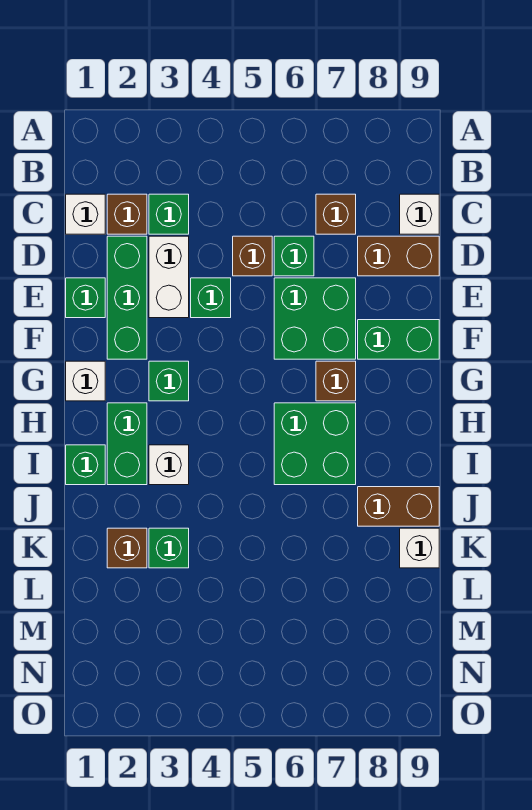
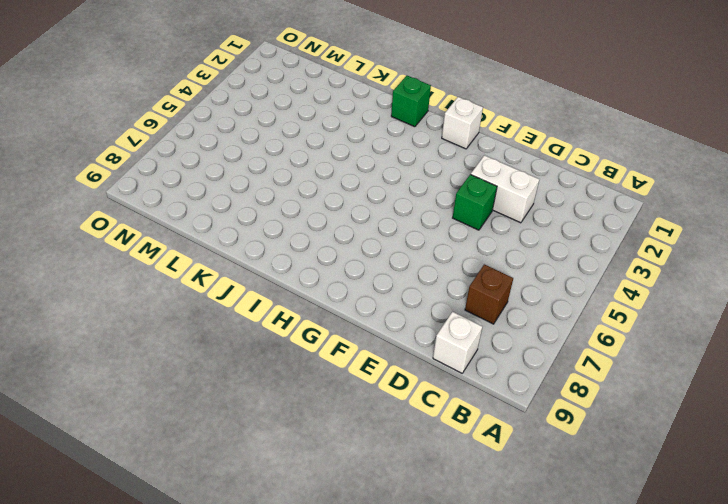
none -> white brick C1 level 1
none -> brown brick C2 level 1
none -> green brick C3 level 1

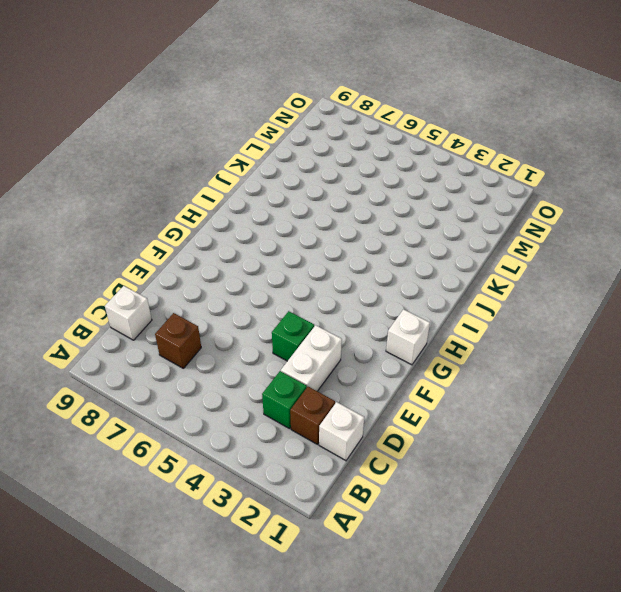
none -> green brick D2:F2 level 1
none -> brown brick D5 level 1
none -> green brick D6 level 1

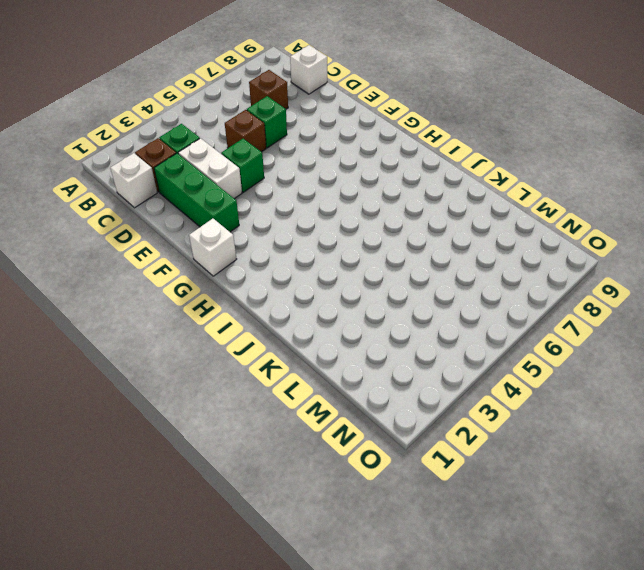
none -> brown brick D8:D9 level 1
none -> green brick E1 level 1
none -> green brick E6:F7 level 1

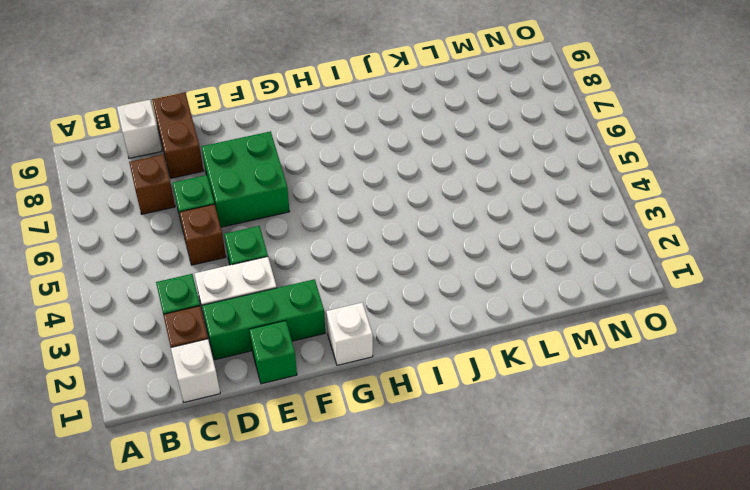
none -> green brick F8:F9 level 1
none -> green brick G3 level 1
none -> brown brick G7 level 1

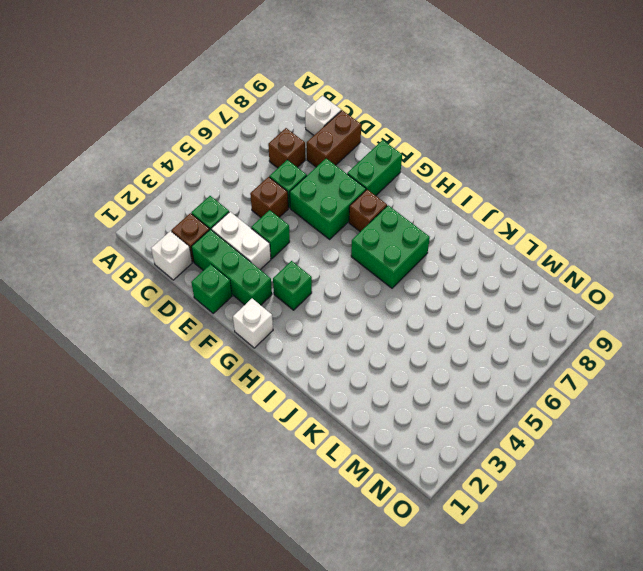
none -> green brick H2:I2 level 1
none -> green brick I1 level 1
none -> white brick I3 level 1

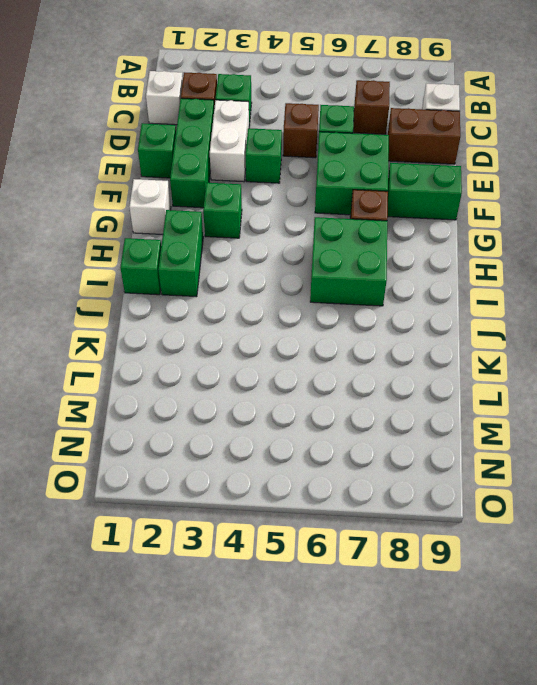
none -> white brick I3 level 1
none -> brown brick J8:J9 level 1
none -> brown brick K2 level 1

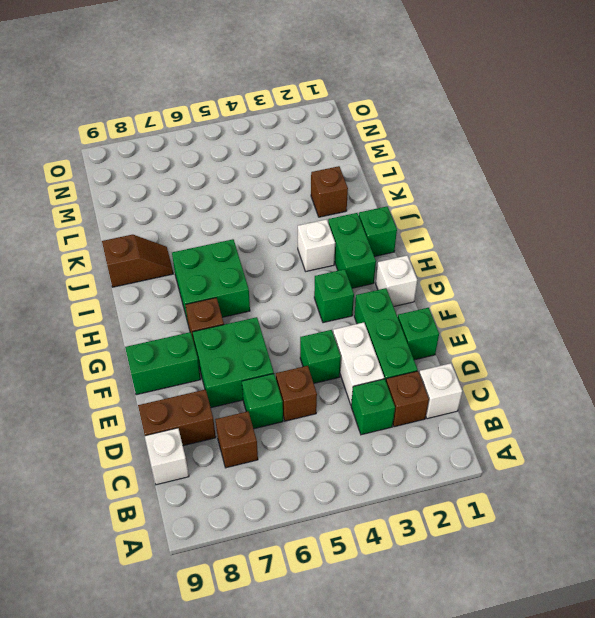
brown slope J8:J9 level 1 top 9 -> brown brick J8:J9 level 1
none -> green brick K3 level 1
none -> white brick K9 level 1

